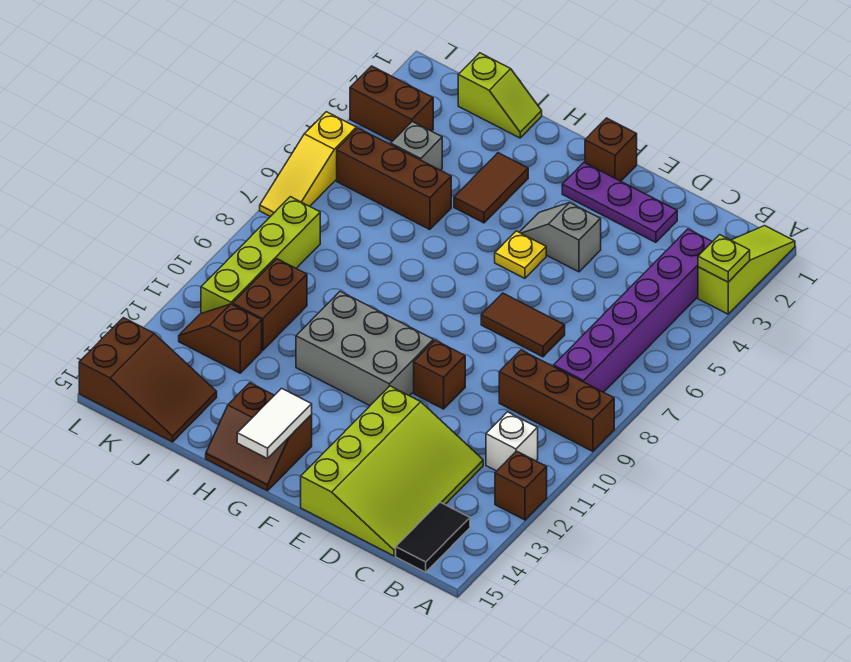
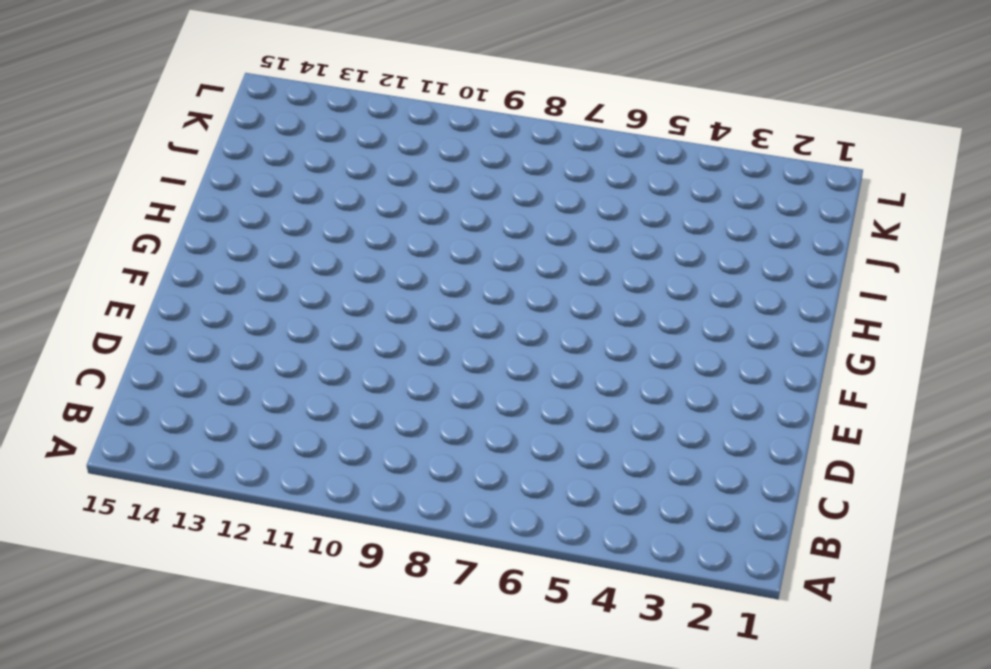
none -> lime slope A1:A3 level 1 top 3
none -> brown brick A9:C9 level 1
none -> brown brick A12 level 1

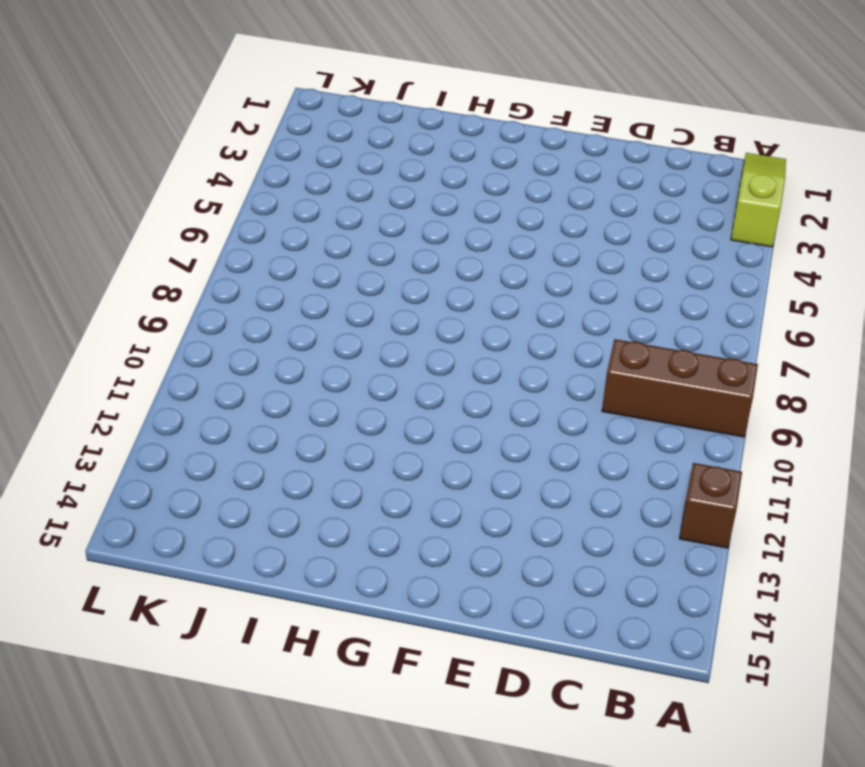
none -> purple brick B3:B8 level 1
none -> white brick B11 level 1
none -> black tile B14:B15 level 1

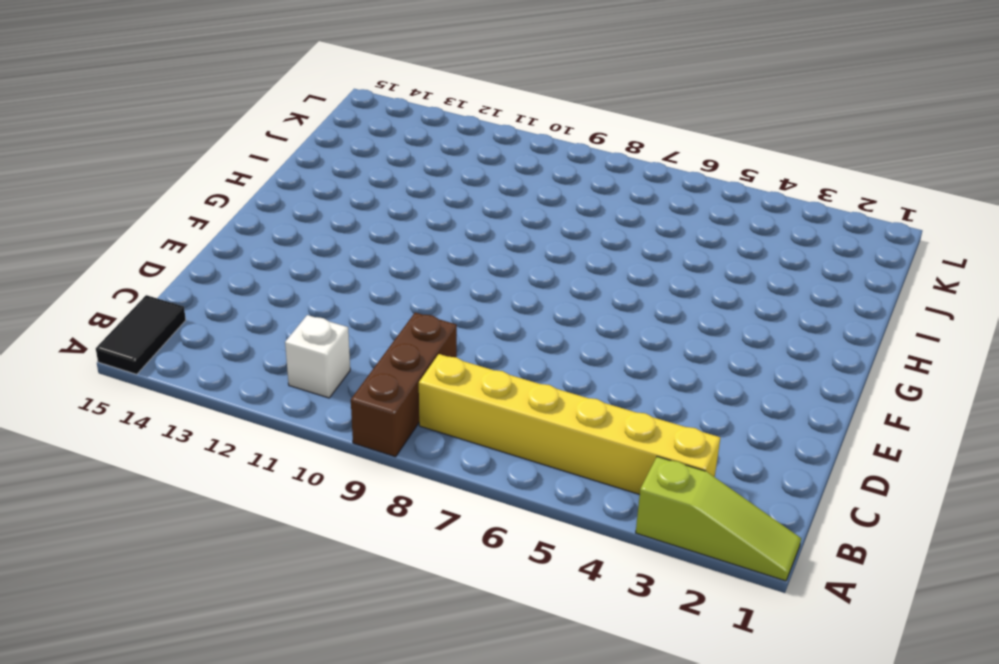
black tile A15:B15 level 1 -> black tile B14:B15 level 1
yellow brick B3:B8 level 1 -> purple brick B3:B8 level 1
none -> brown brick A12 level 1
none -> lime slope C12:E15 level 1 top E
none -> purple plate D2:F2 level 1

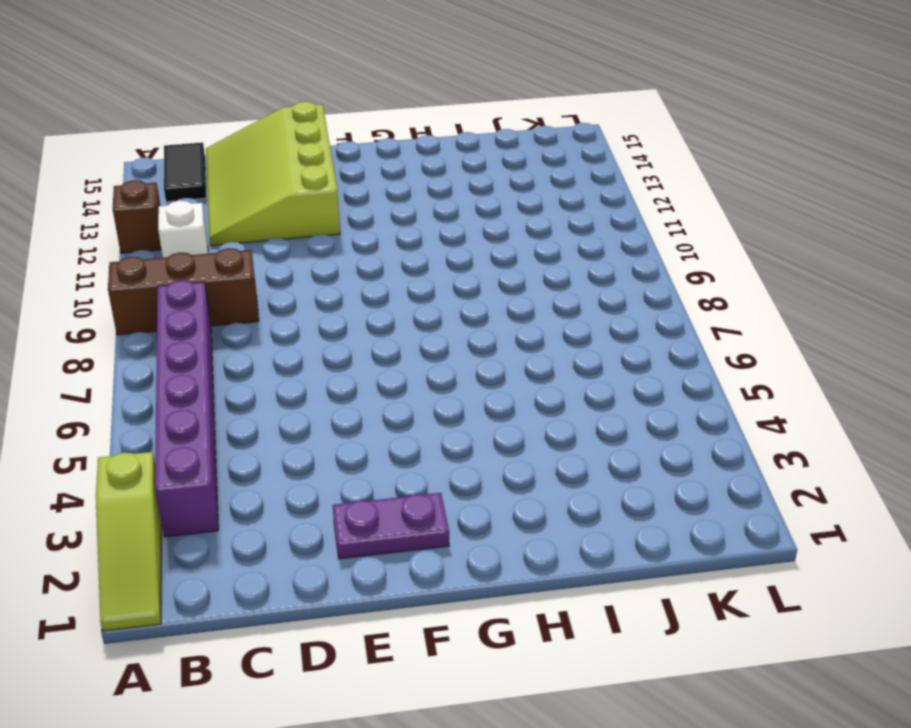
purple plate E2:F2 level 1 -> purple plate D2:F2 level 1
none -> brown tile D7:E7 level 1
none -> grey slope E4:F4 level 1 top E
none -> brown brick E10 level 1

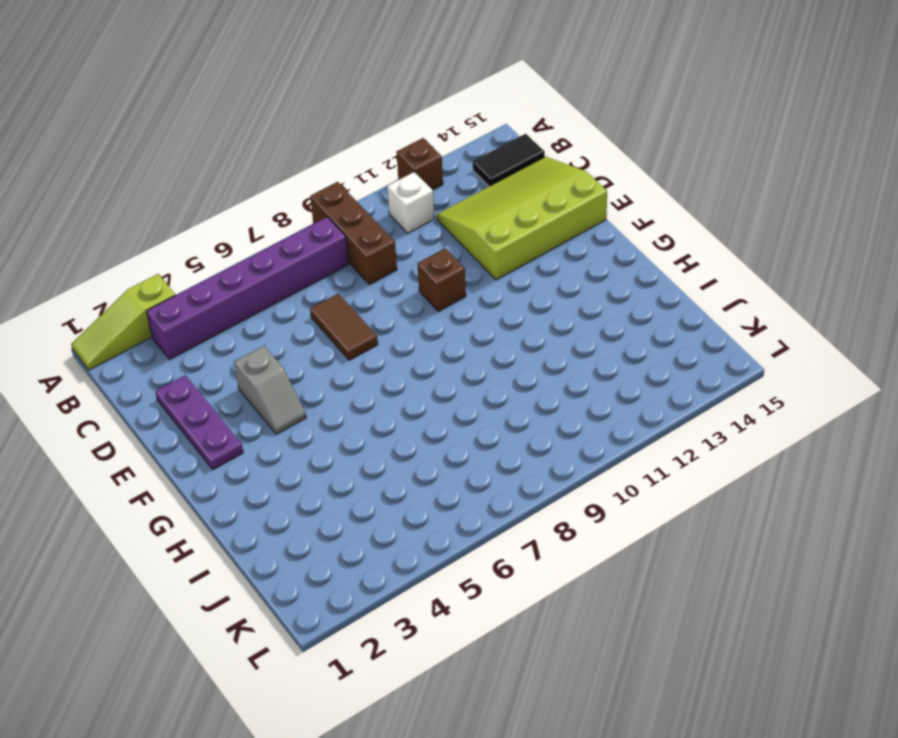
none -> brown brick F1 level 1
none -> yellow plate F5 level 1
none -> grey brick F10:H11 level 1

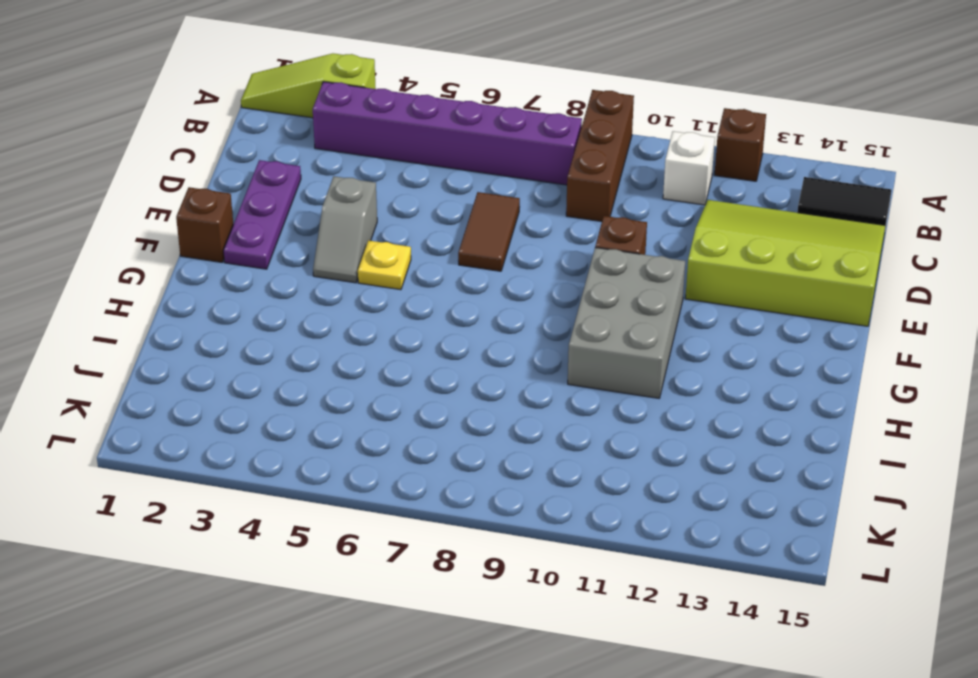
none -> brown slope G14:H15 level 1 top 14
none -> brown tile H3:H4 level 1
none -> lime slope I1:J1 level 1 top J

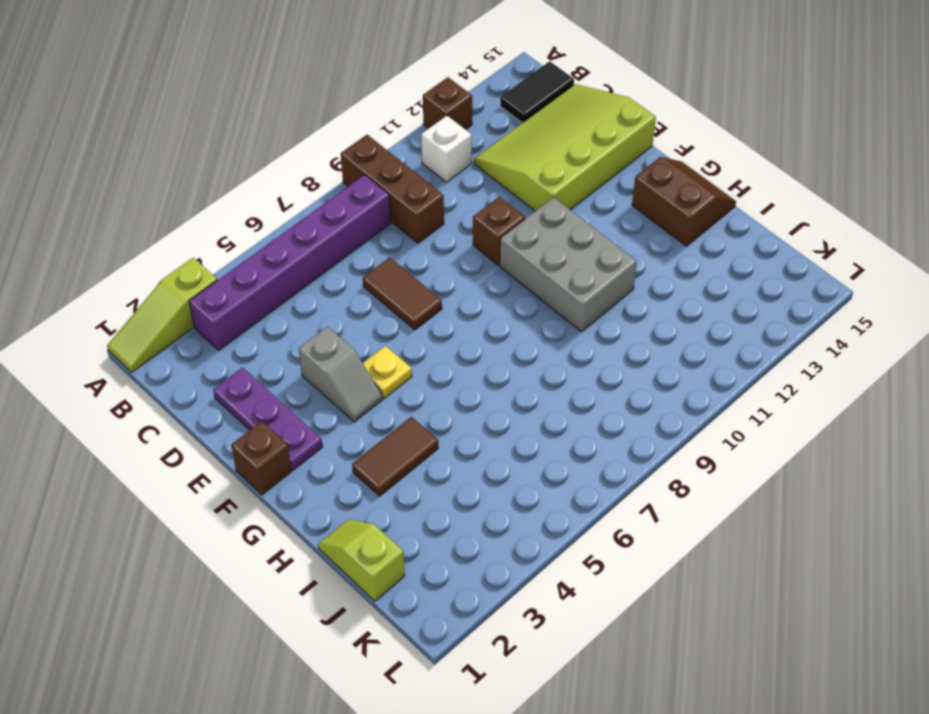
none -> brown brick I5:K5 level 1
none -> grey brick J4 level 1
none -> brown brick J10:J11 level 1

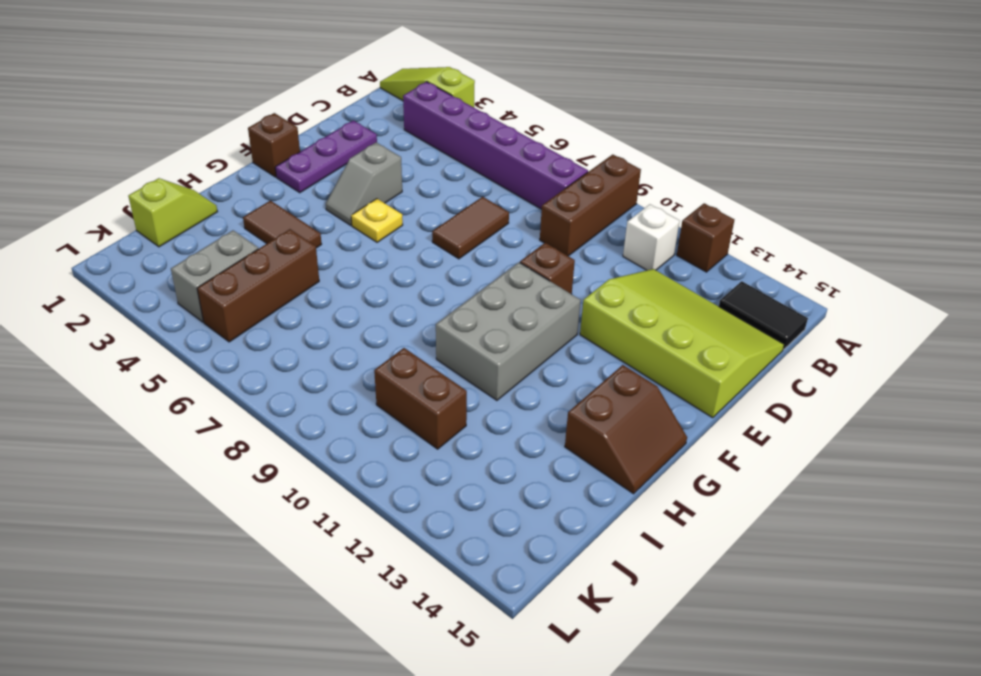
grey brick J4:K4 level 1 -> grey brick J4 level 1
none -> brown slope J12:K12 level 1 top J
none -> brown slope J14:L15 level 1 top L
none -> brown brick K3:L3 level 1

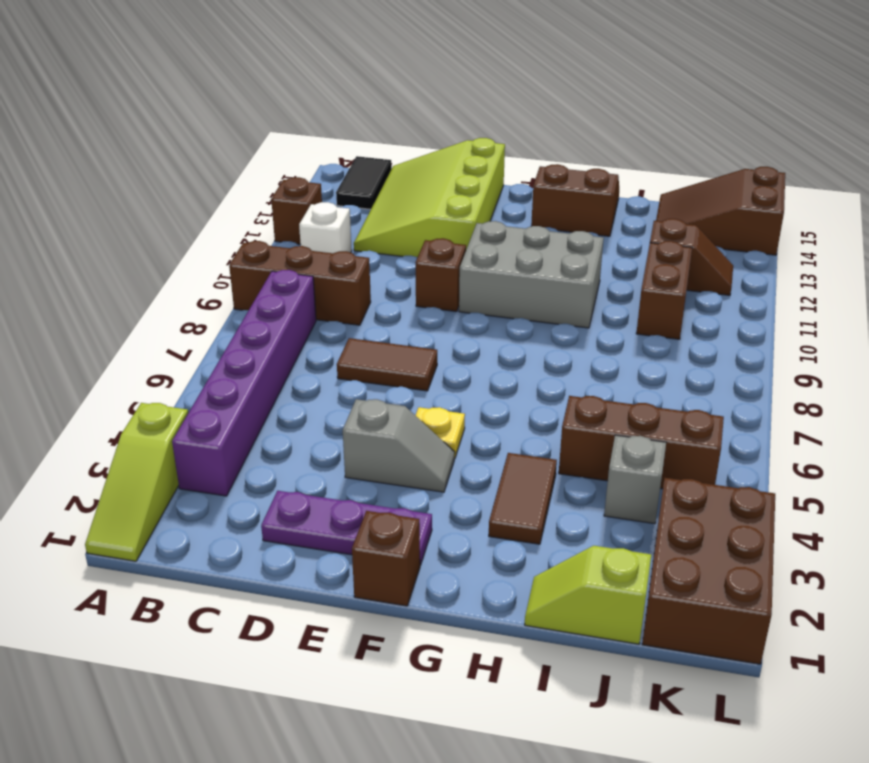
brown brick K1:L3 level 1 -> brown brick K3:L3 level 1
none -> lime brick K8:K11 level 1
none -> yellow slope L5:L7 level 1 top 5
none -> lime plate A3 level 2

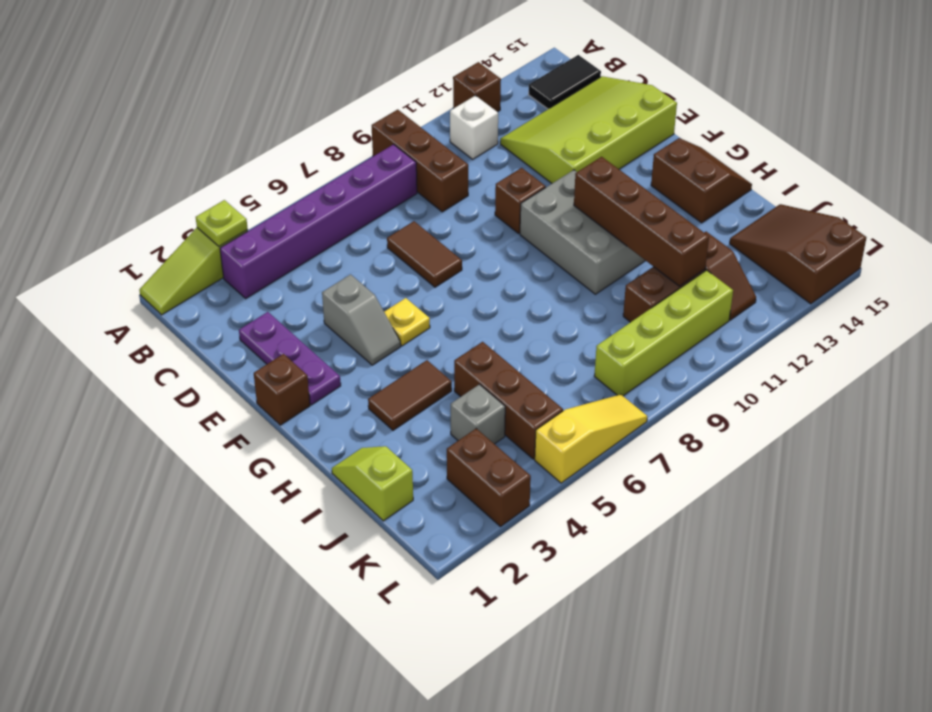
brown brick G11:J11 level 2 -> none
none -> white tile G14:G15 level 2

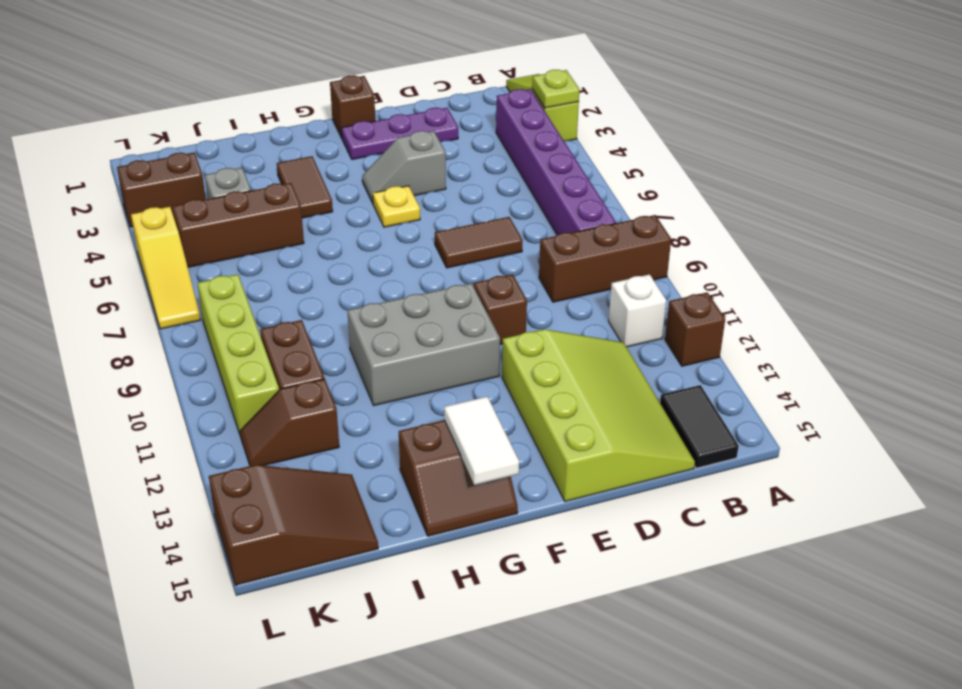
none -> lime slope I1:J1 level 1 top J

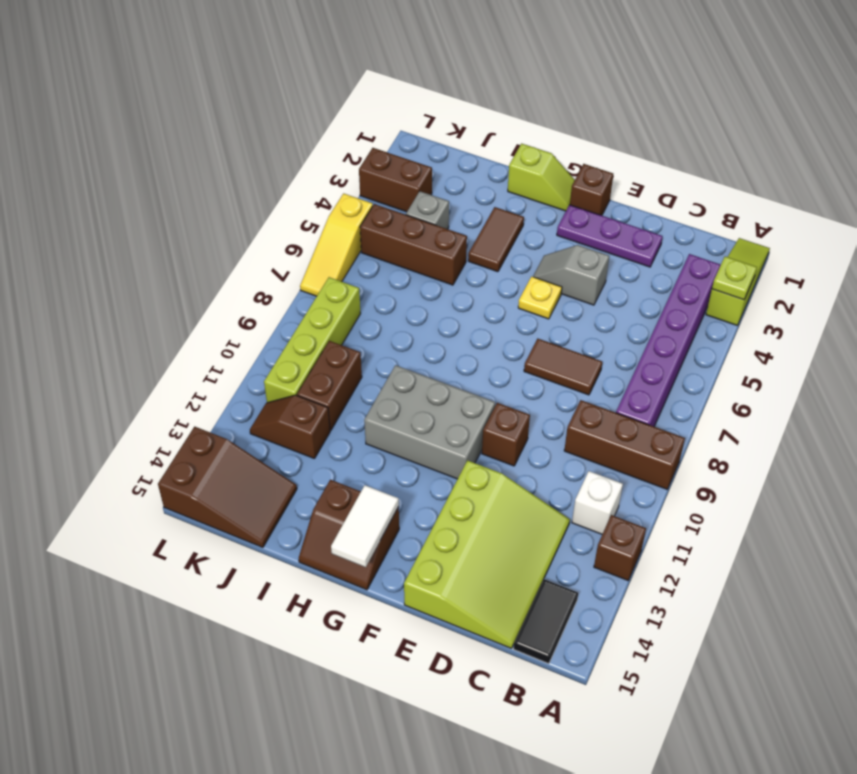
lime slope G1:H1 level 1 top H -> lime slope I1:J1 level 1 top J

